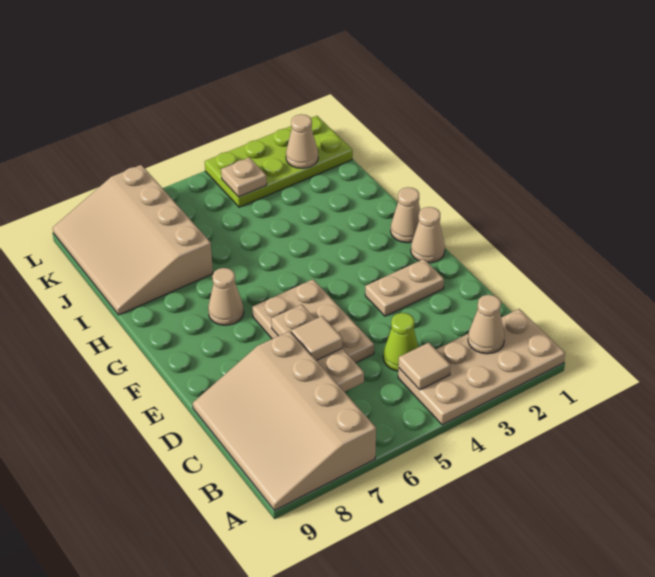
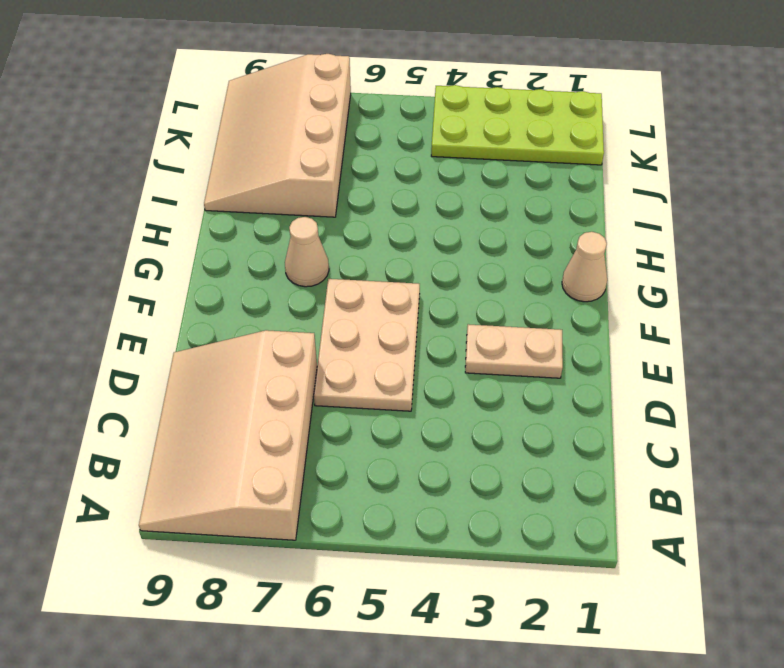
none -> tan plate A1:B4 level 1
none -> lime cone C4 level 1
none -> tan cone F1 level 1

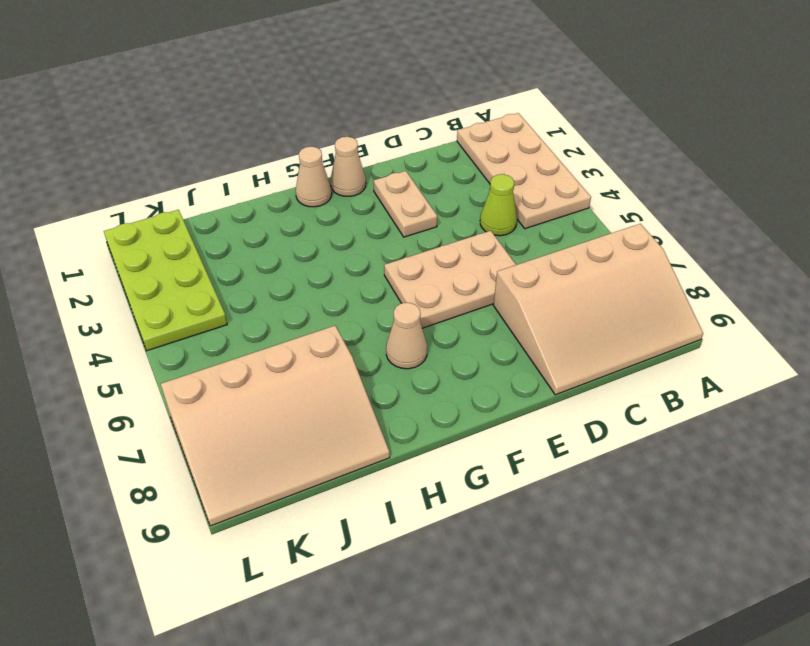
none -> tan cone B2 level 2
none -> tan tile B4 level 2
none -> tan plate C6:E6 level 2

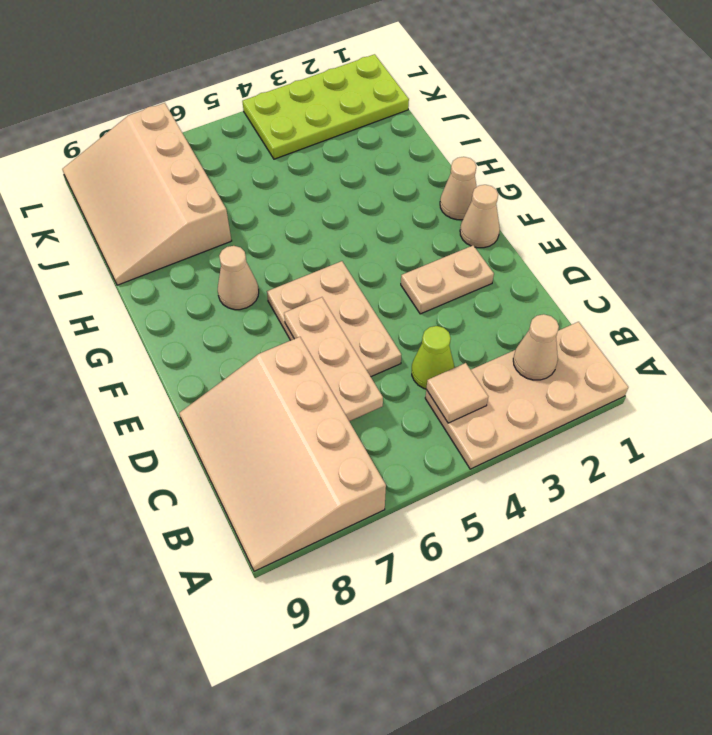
none -> tan cone K2 level 2
none -> tan plate K4 level 2
none -> tan tile D6 level 3

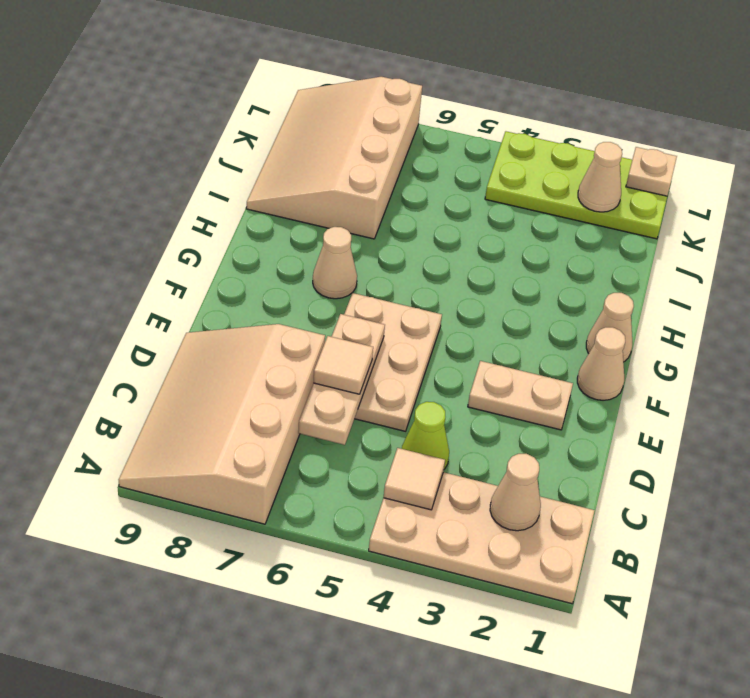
tan plate L1 level 2 -> tan plate K4 level 2

